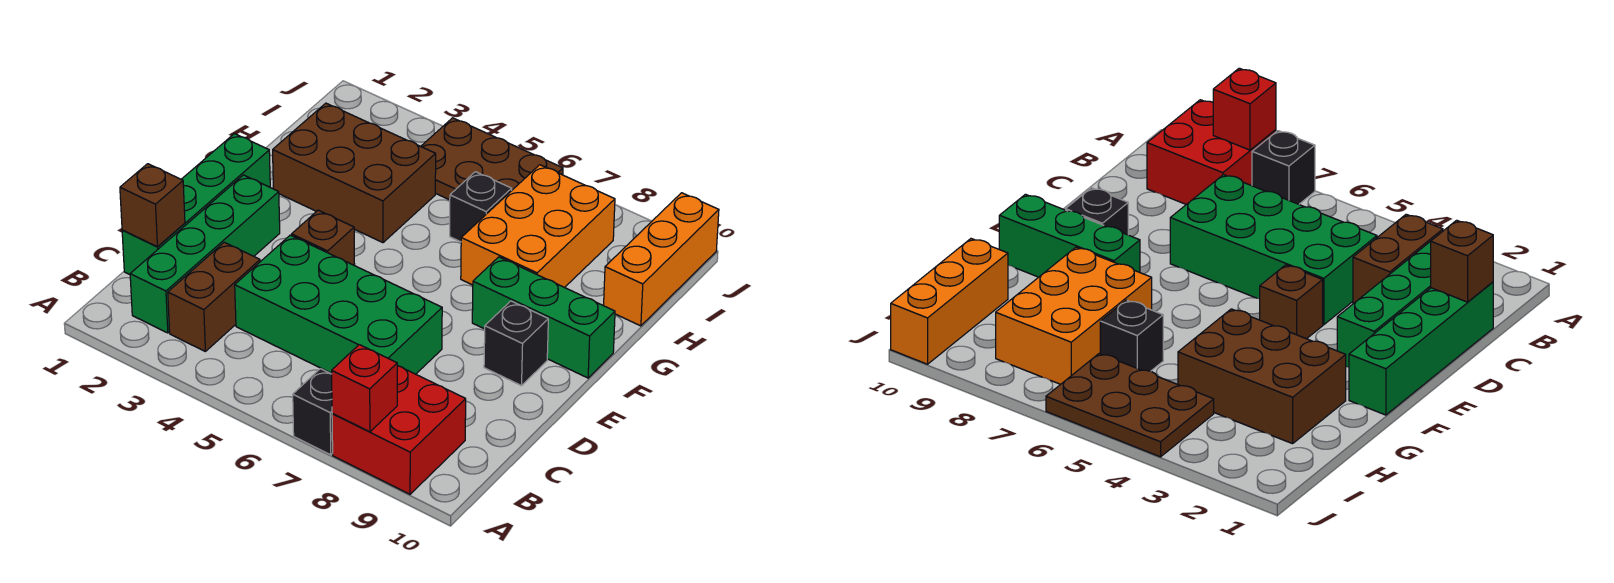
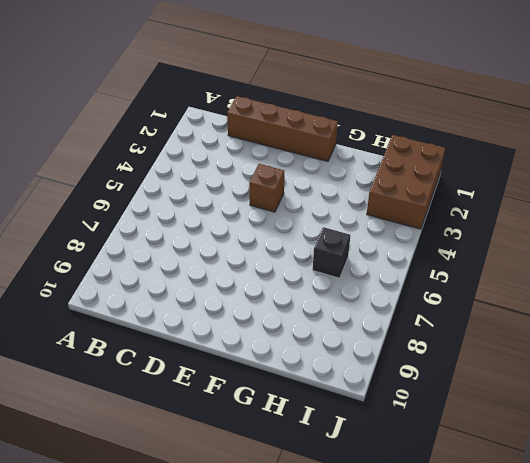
brown brick C1:F1 level 1 -> green brick C1:F1 level 1
brown brick I1:J3 level 1 -> brown brick G2:H4 level 1
none -> black brick A7 level 1
none -> red brick A8:B9 level 1
none -> green brick B2:E2 level 1

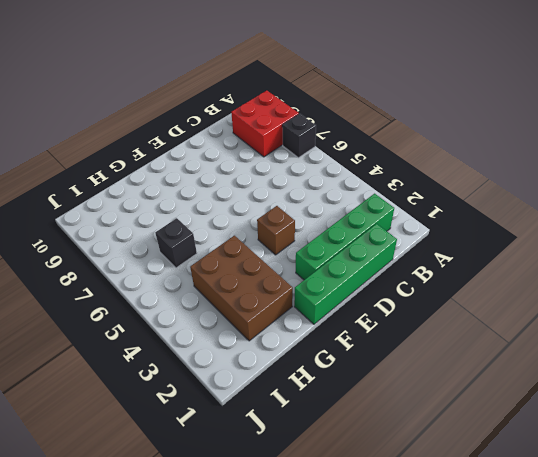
none -> brown brick B3:C3 level 1
none -> green brick C4:D7 level 1
none -> black brick E9 level 1

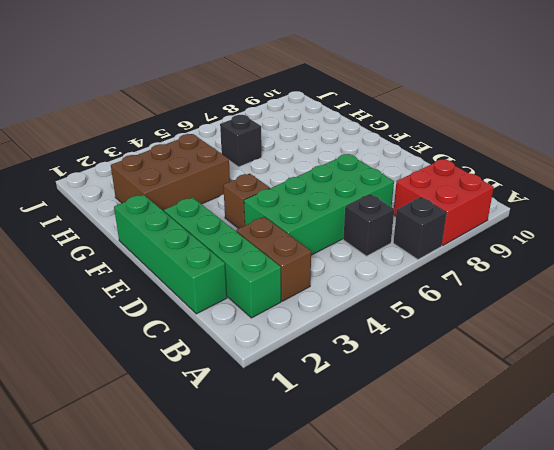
black brick B6 level 1 -> black brick E9 level 1
none -> green brick F8:F10 level 1
none -> orange brick G7:I8 level 1
none -> orange brick H10:J10 level 1

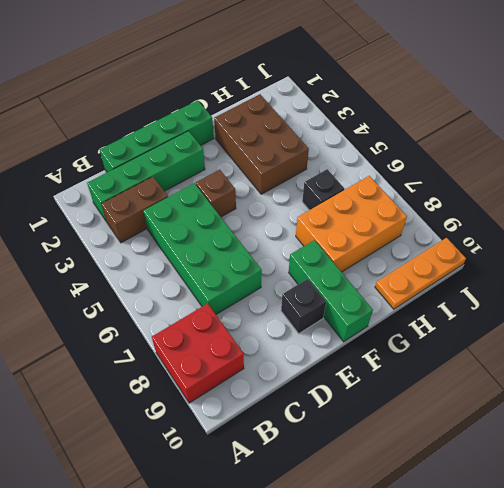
orange plate H10:J10 level 1 -> orange brick H10:J10 level 1
none -> black brick A7 level 1
none -> brown plate I4:J6 level 1
none -> red brick A8 level 2

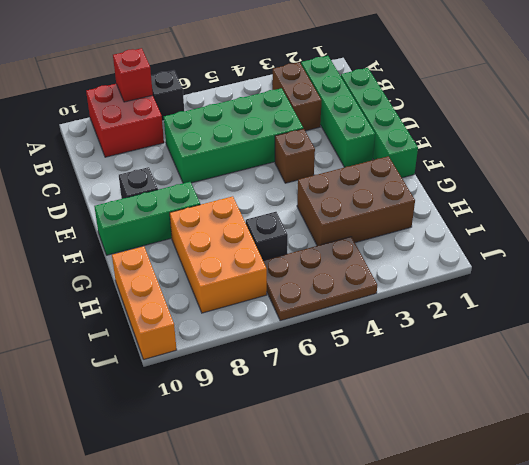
none -> brown brick C1 level 2

